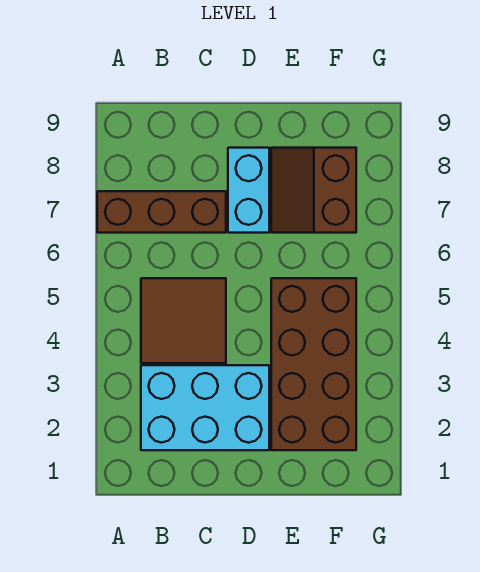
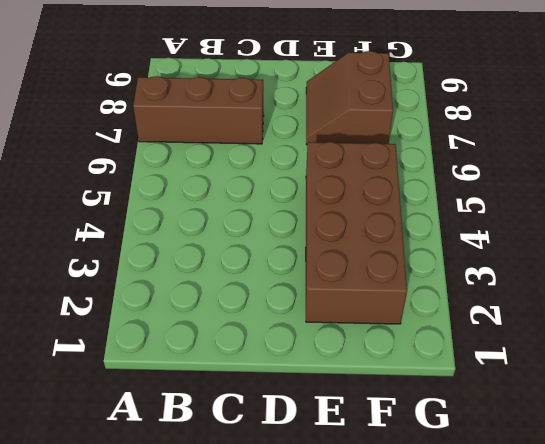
none -> cyan brick B2:D3 level 1
none -> brown tile B4:C5 level 1

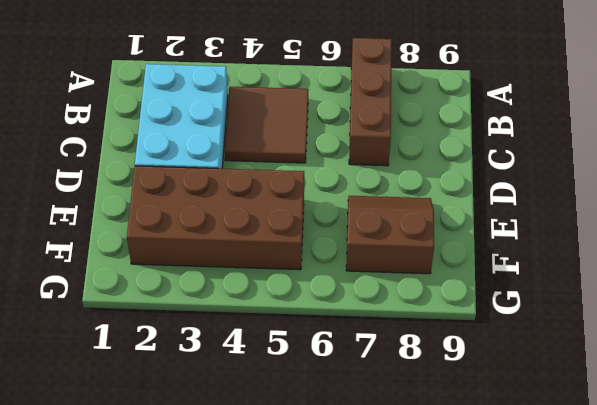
none -> cyan brick D7:D8 level 1

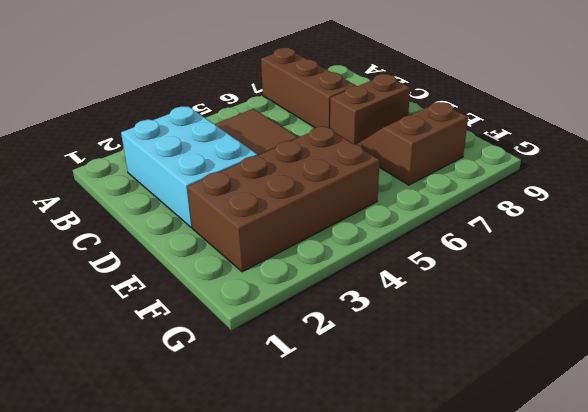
brown brick D7:D8 level 1 -> cyan brick D7:D8 level 1

